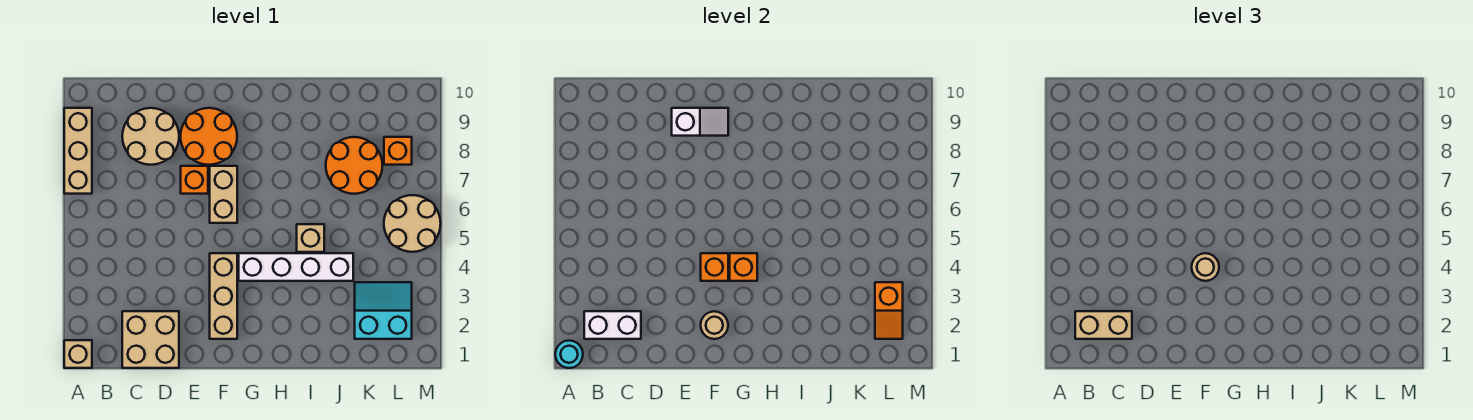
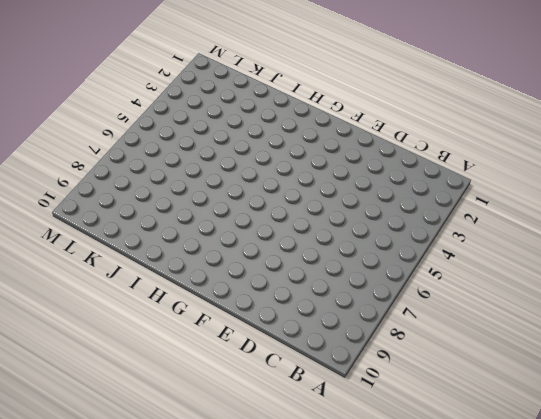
none -> tan brick A1 level 1
none -> tan brick A7:A9 level 1
none -> tan brick C1:D2 level 1

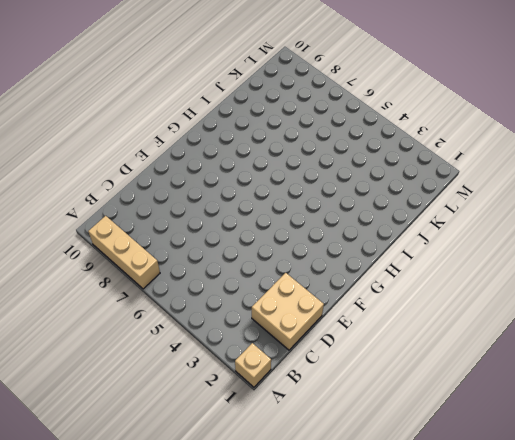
none -> tan round brick C8:D9 level 1
none -> orange brick E7 level 1
none -> orange round brick E8:F9 level 1

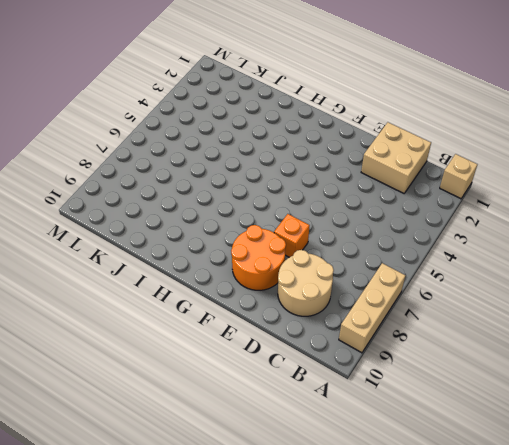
none -> tan brick F2:F4 level 1
none -> tan brick F6:F7 level 1
none -> white brick G4:J4 level 1

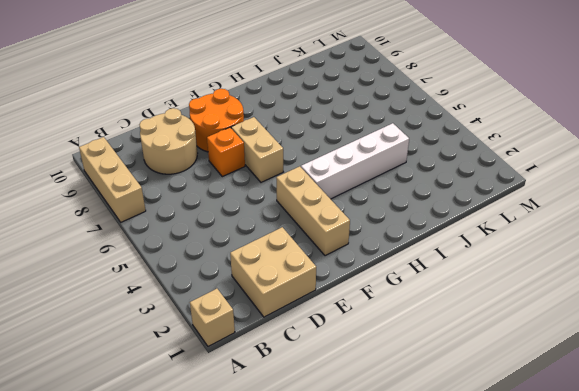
none -> tan brick I5 level 1
none -> orange round brick J7:K8 level 1
none -> cyan slope K2:L3 level 1 top 2

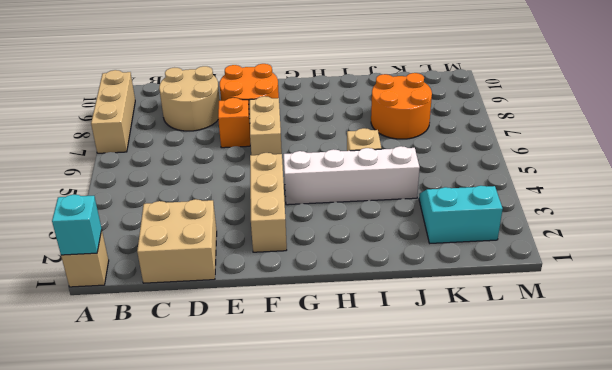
cyan brick A1 level 2 -> cyan round brick A1 level 2
none -> tan round brick L5:M6 level 1
none -> orange brick L8 level 1
none -> white brick B2:C2 level 2

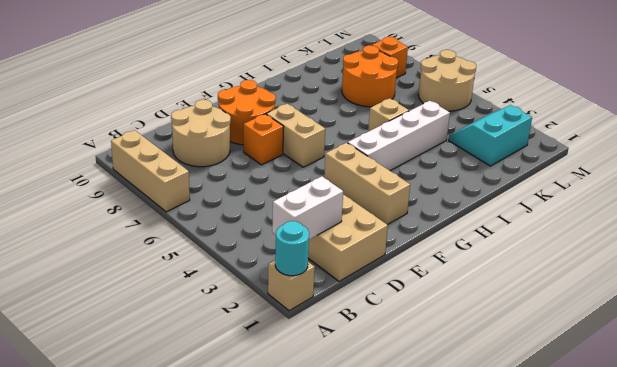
none -> white slope E9:F9 level 2 top E
none -> tan round brick F2 level 2
none -> orange brick F4 level 2

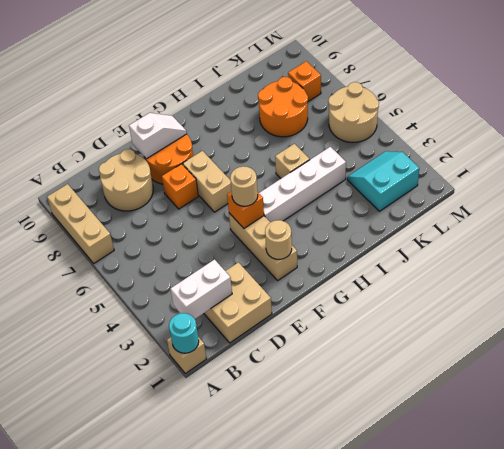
none -> orange brick G4 level 2
none -> orange slope L2:L3 level 2 top 3
none -> tan brick B2:C2 level 3

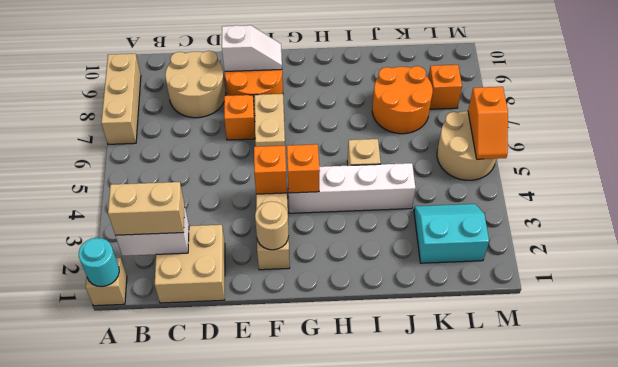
orange slope M5:M6 level 2 top 6 -> orange slope L2:L3 level 2 top 3
none -> tan round brick F4 level 3

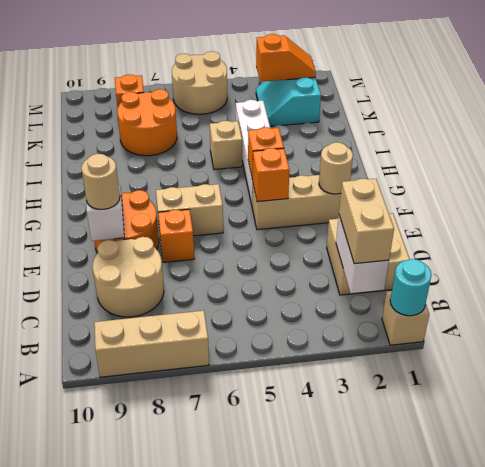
tan round brick E9 level 3 -> tan round brick F4 level 3

